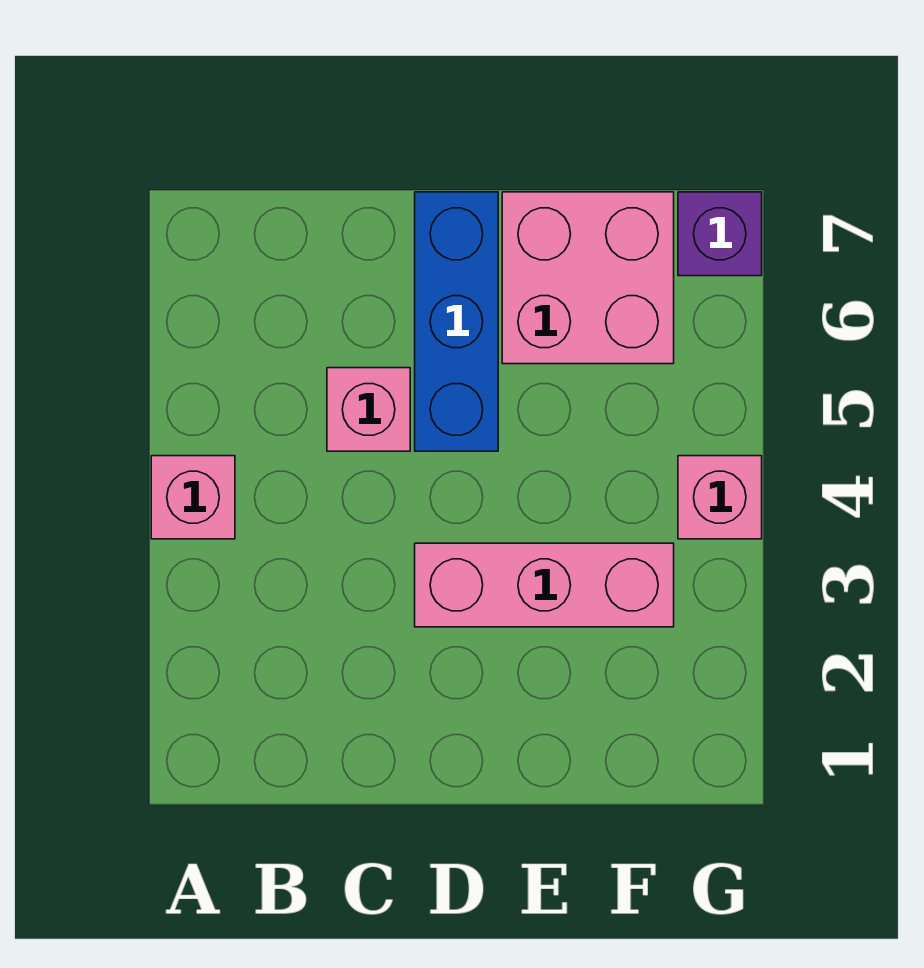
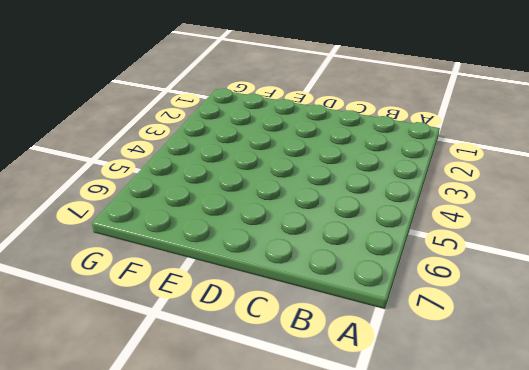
none -> pink brick A4 level 1
none -> pink brick C5 level 1

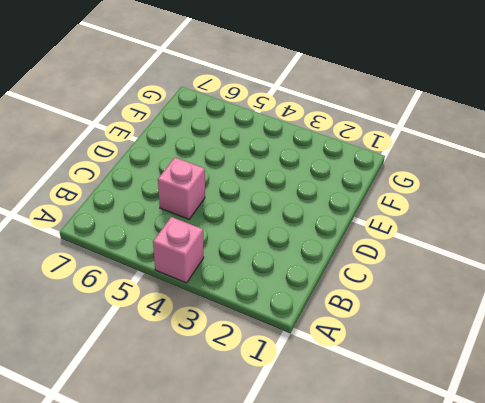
none -> pink brick D3:F3 level 1
none -> blue brick D5:D7 level 1

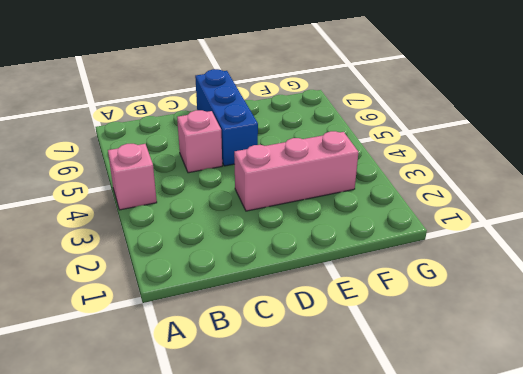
none -> pink brick E6:F7 level 1
none -> pink brick G4 level 1

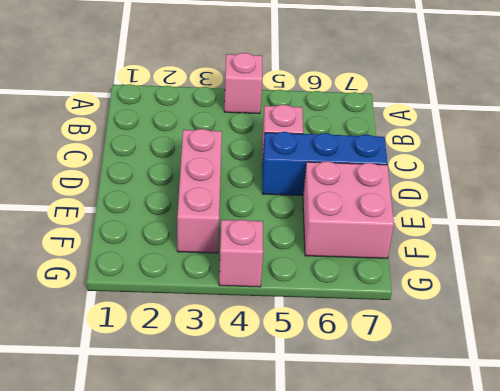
none -> purple brick G7 level 1

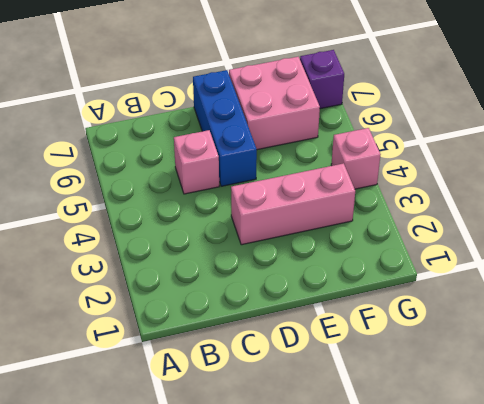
none -> pink brick A4 level 1

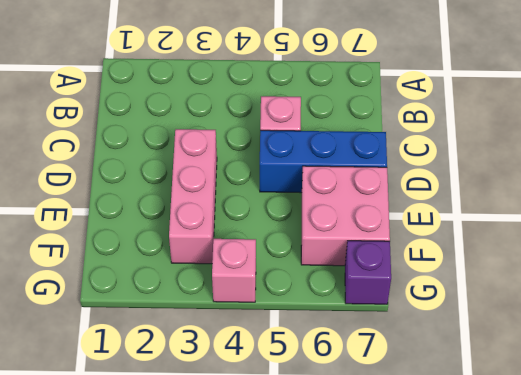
none -> pink brick A4 level 1

